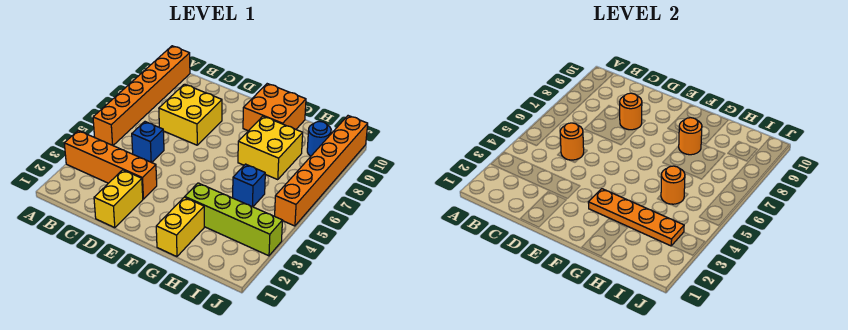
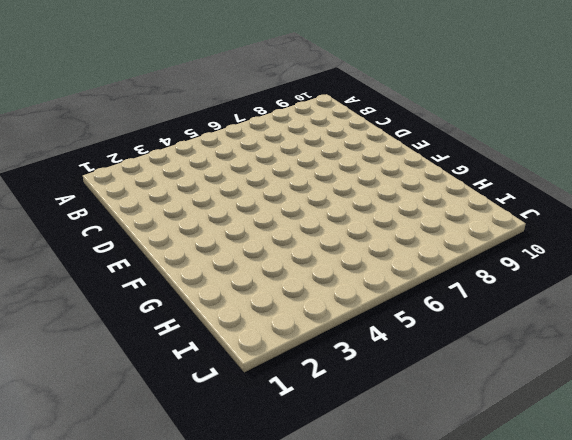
none -> orange brick A3:D3 level 1
none -> orange brick A5:A10 level 1
none -> blue brick C5 level 1

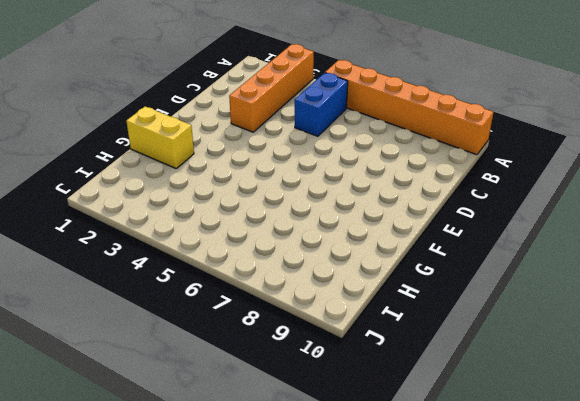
blue brick B5:C5 level 1 -> blue brick C5 level 1
none -> yellow brick C7:D8 level 1
none -> yellow brick D1:D2 level 1
none -> orange brick F9:G10 level 1

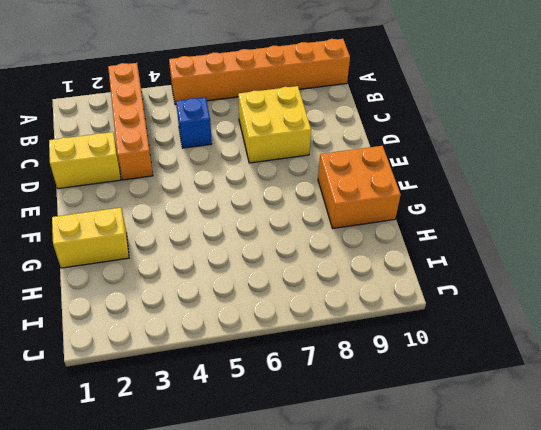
none -> lime brick G3:J3 level 1
none -> yellow brick G7:H8 level 1
none -> blue brick H5 level 1

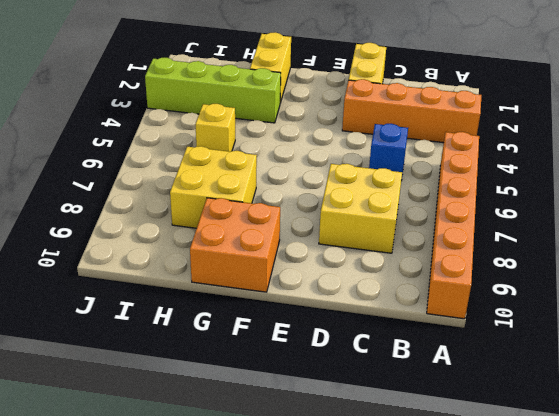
yellow brick H5 level 1 -> blue brick H5 level 1
none -> blue round brick I9 level 1
none -> orange brick J5:J10 level 1
none -> orange round brick C5 level 2

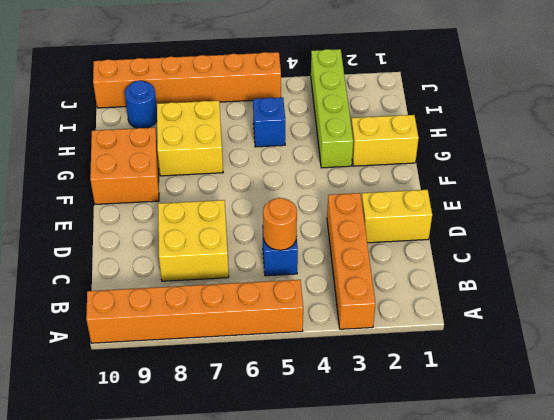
none -> orange round brick D8 level 2
none -> orange plate F3:I3 level 2
none -> orange round brick G8 level 2

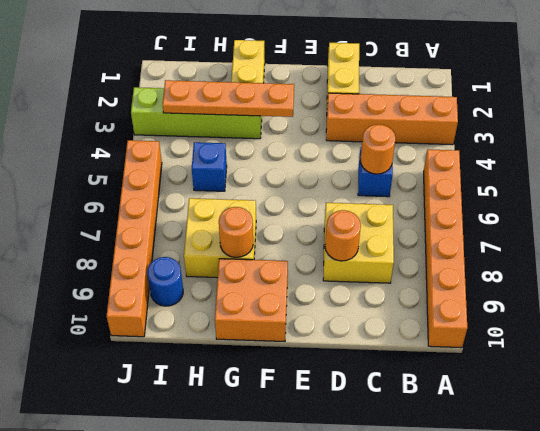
none -> orange round brick H5 level 2

